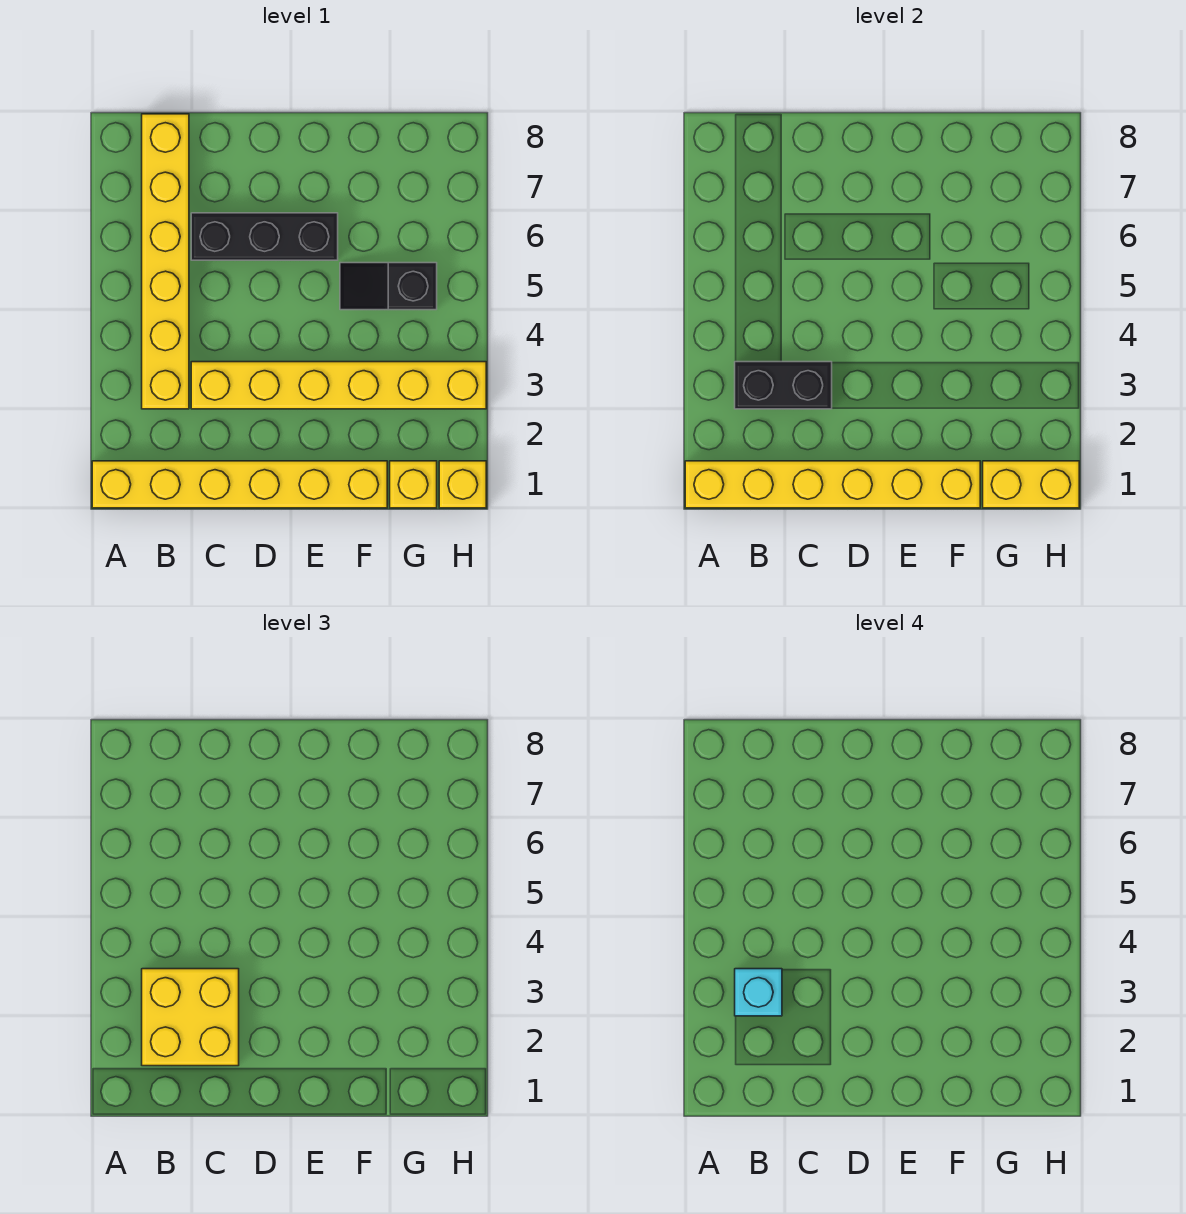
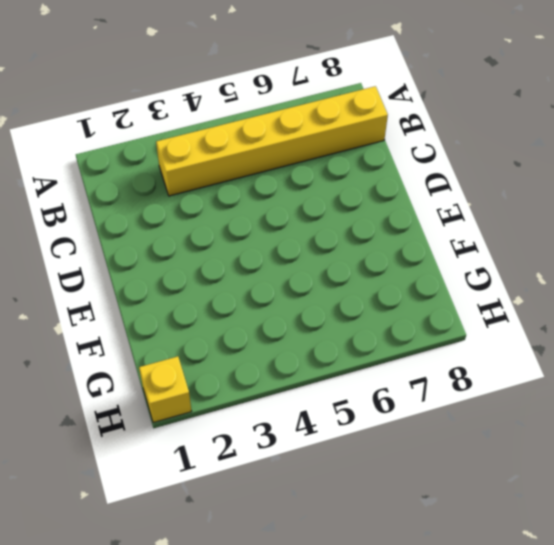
none -> yellow brick A1:F1 level 1
none -> yellow brick C3:H3 level 1
none -> black brick C6:E6 level 1

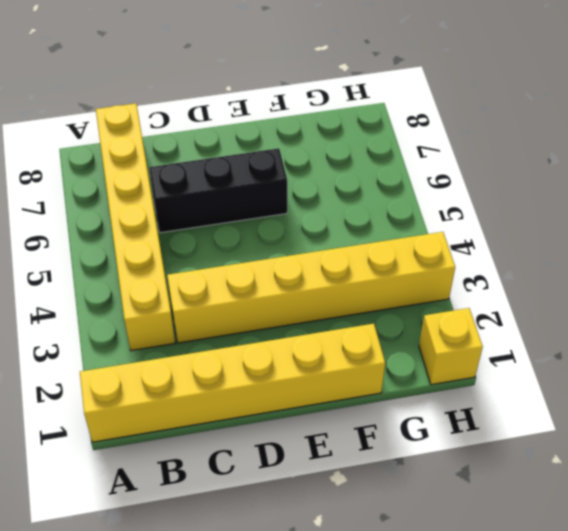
none -> black slope F5:G5 level 1 top G
none -> yellow brick G1 level 1
none -> yellow brick A1:F1 level 2

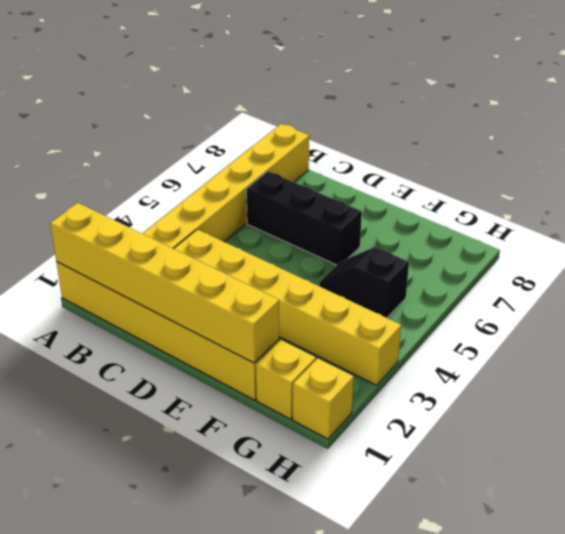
none -> black brick B3:C3 level 2
none -> yellow brick G1:H1 level 2
none -> yellow brick B2:C3 level 3

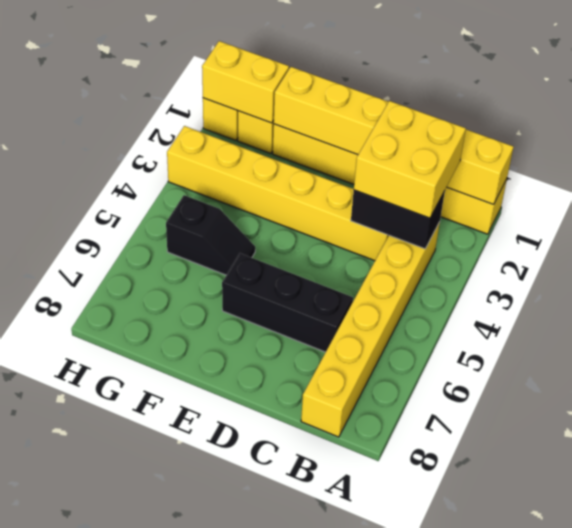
none -> cyan brick B3 level 4

